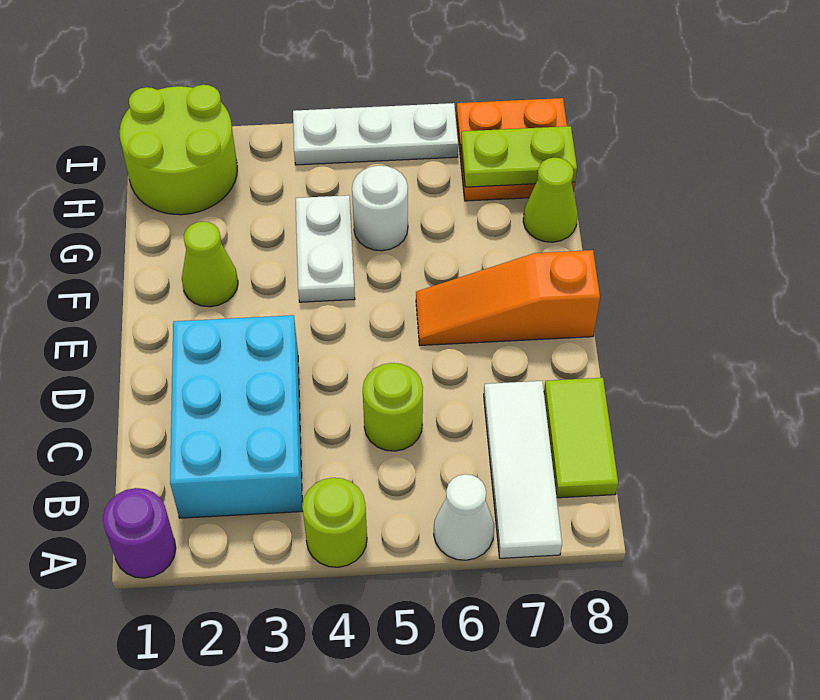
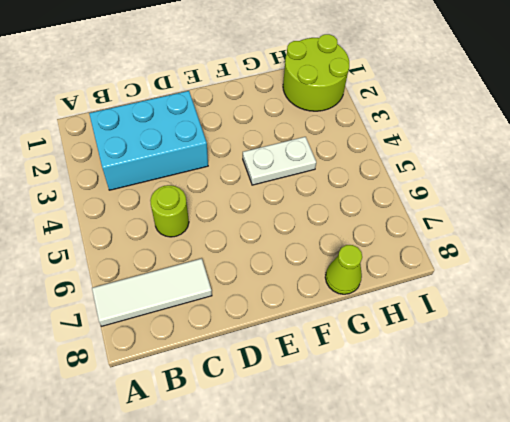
none -> purple round brick A1 level 1
none -> lime round brick A4 level 1
none -> white cone A6 level 1

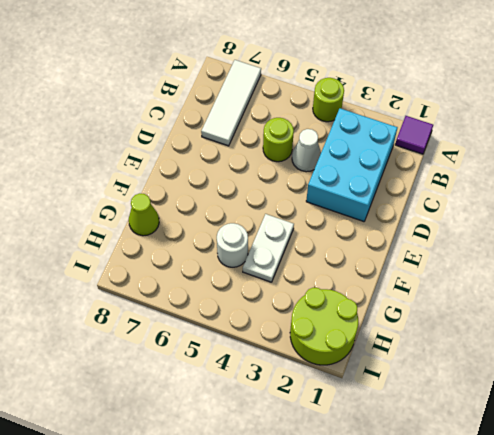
purple tile A1 level 1 -> purple round brick A1 level 1
white cone C4 level 1 -> white cone A6 level 1
none -> lime tile B8:C8 level 1
none -> orange slope E6:E8 level 1 top 8
none -> lime cone F2 level 1

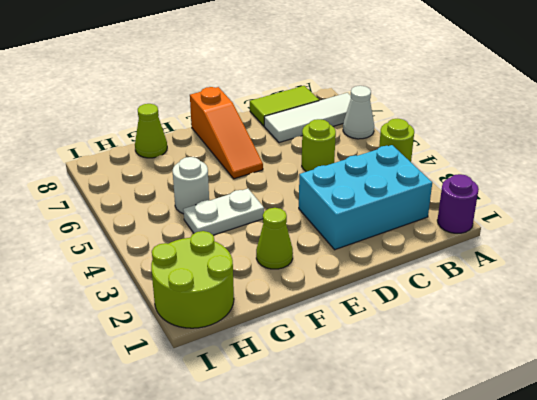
none -> orange plate H7:I8 level 1
none -> white plate I4:I6 level 1
none -> lime plate H7:H8 level 2

